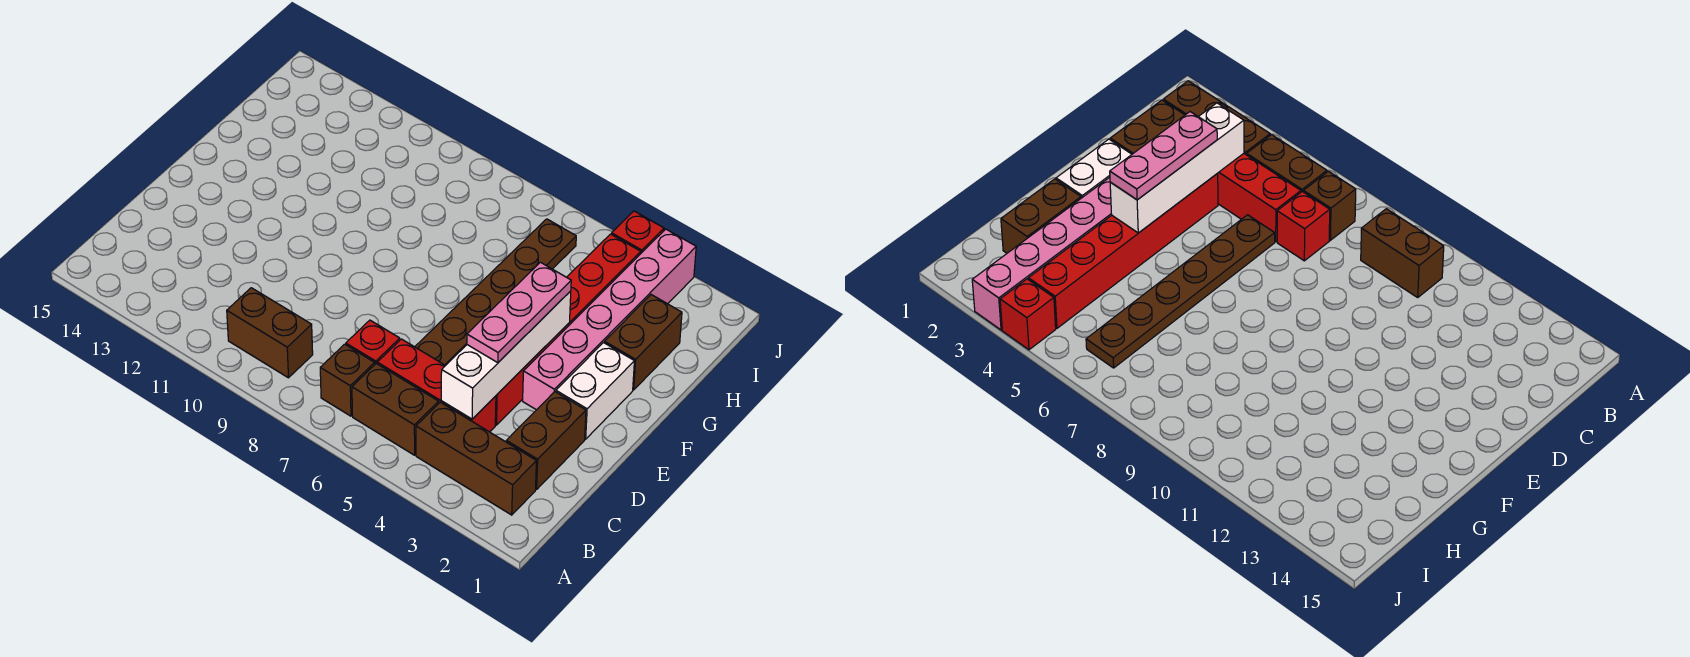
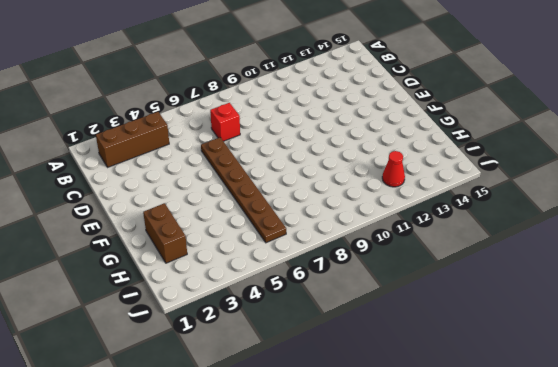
red cone I12 level 1 -> none
none -> brown brick B5:B6 level 1
none -> brown brick B7 level 1
none -> brown brick B9:B10 level 1

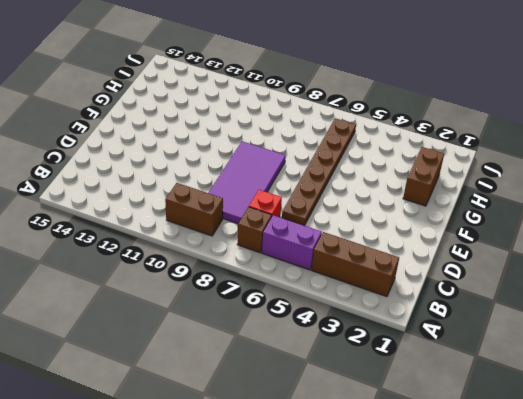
purple brick B5:B6 level 1 -> brown brick B5:B6 level 1
purple tile C8:F9 level 1 -> none
none -> brown brick C2:D2 level 1
none -> red brick C4:C6 level 1
none -> red brick D4:I4 level 1

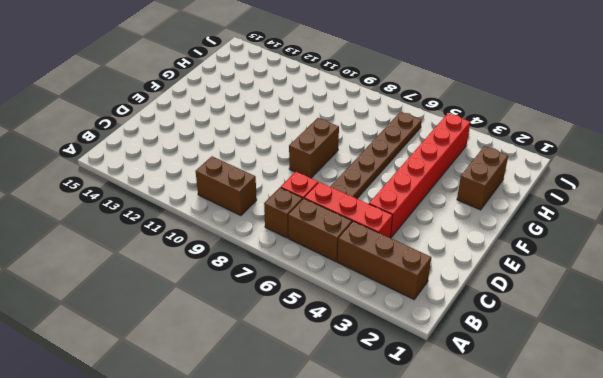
brown brick E8:F8 level 1 -> brown brick C2:D2 level 1
none -> white brick E2:F2 level 1
none -> pink brick E3:J3 level 1
none -> red brick J4 level 1

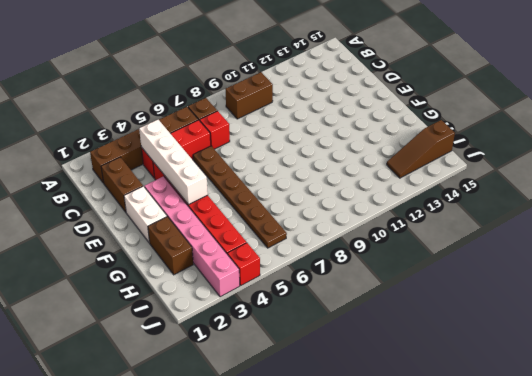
brown slope I13:I15 level 1 top 15 -> none
none -> pink plate D4:F4 level 3

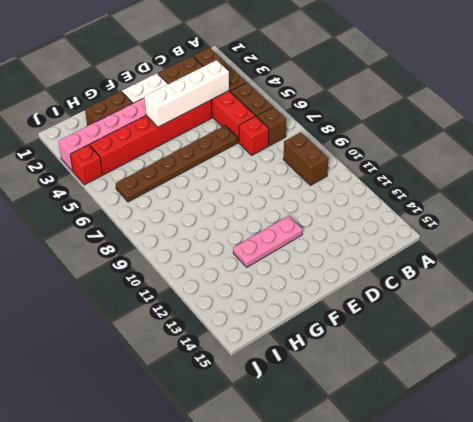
pink plate E12:G12 level 1 -> pink plate D4:F4 level 3

